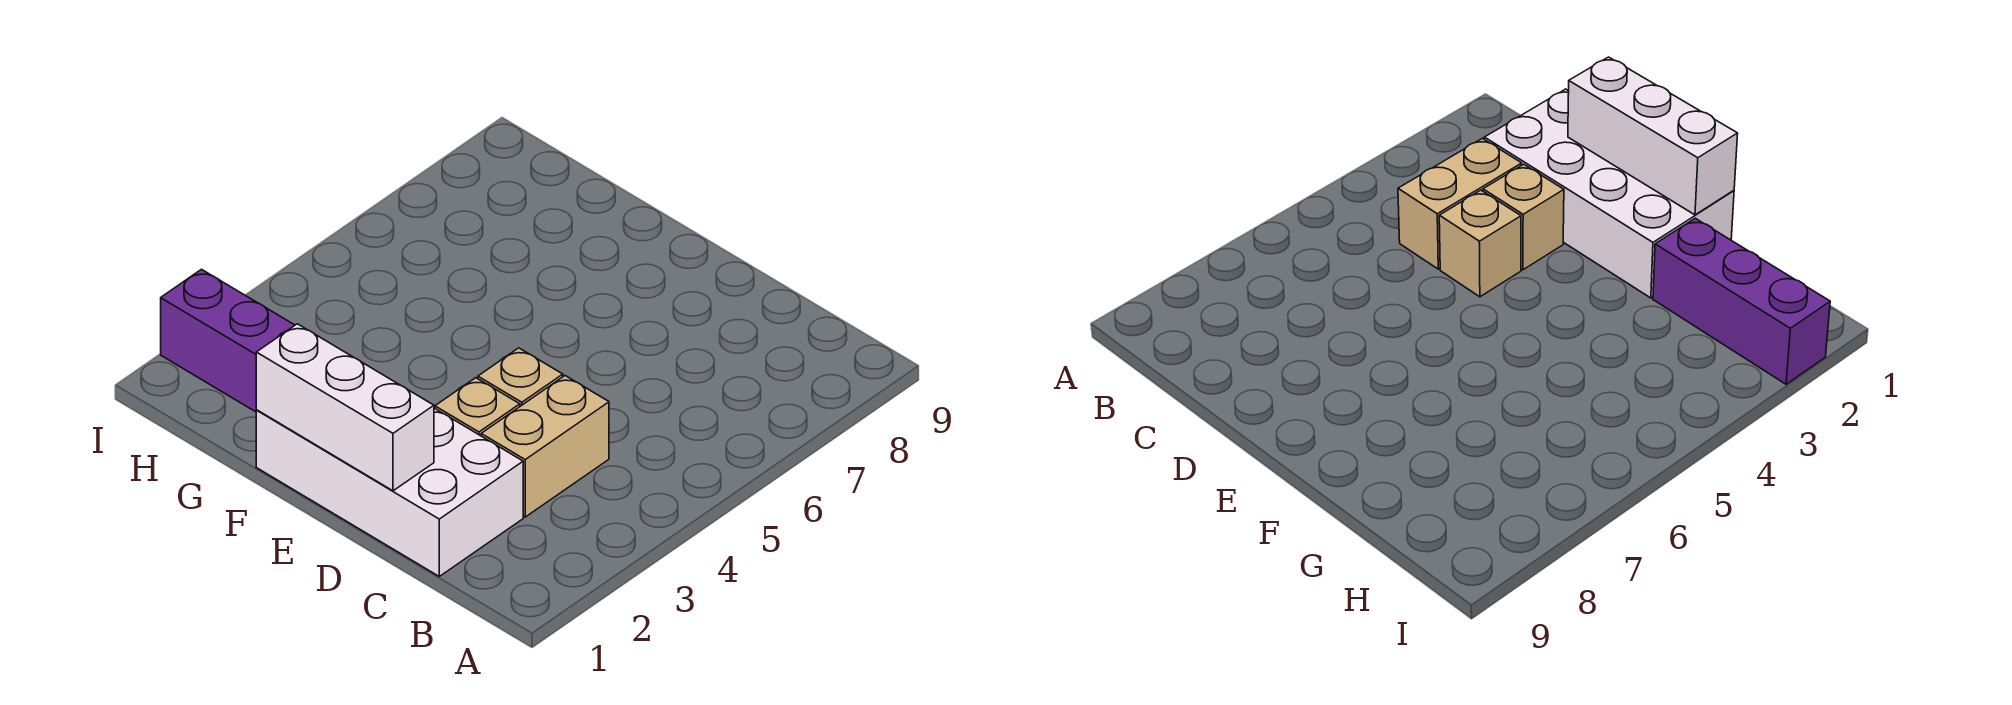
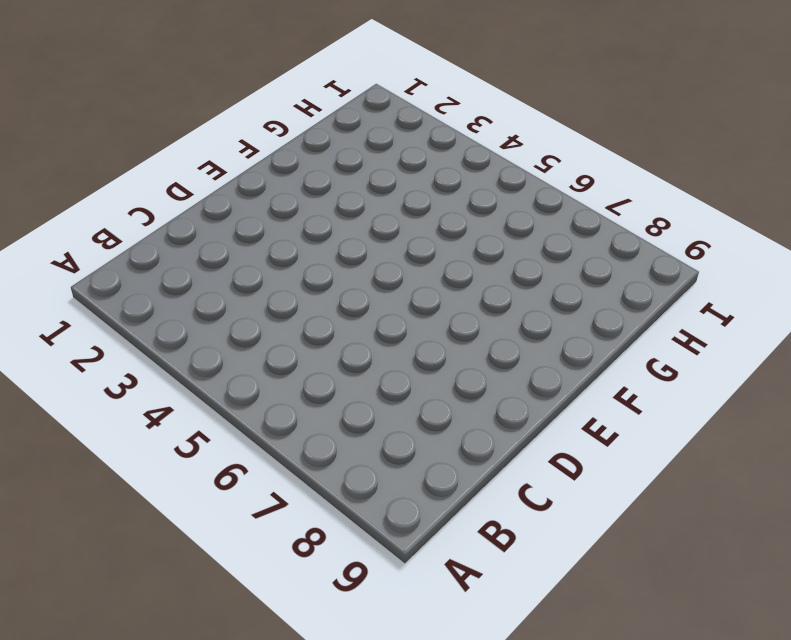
none -> white brick C1:F2 level 1
none -> tan brick C3:C4 level 1

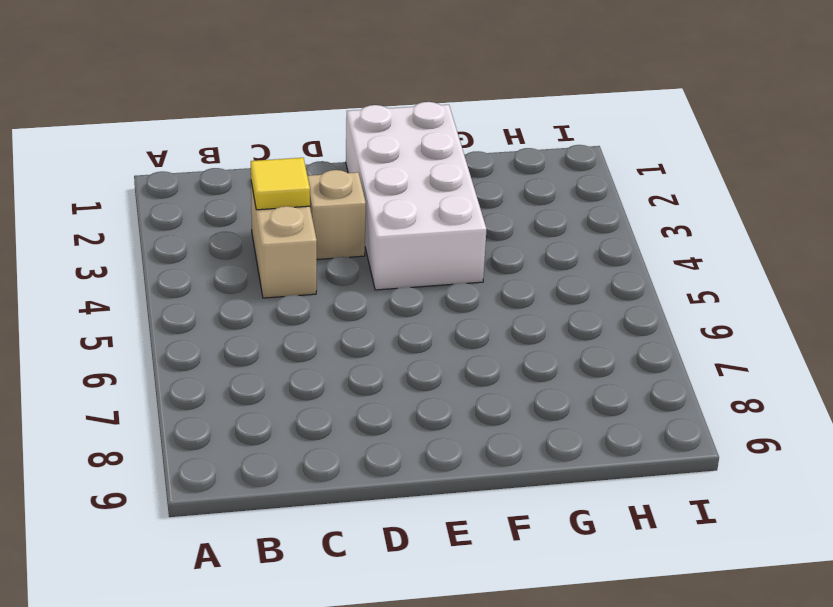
yellow tile C3 level 2 -> none
white brick E1:F4 level 1 -> white brick C1:F2 level 1
none -> tan brick D4 level 1
none -> purple brick G2:I2 level 1

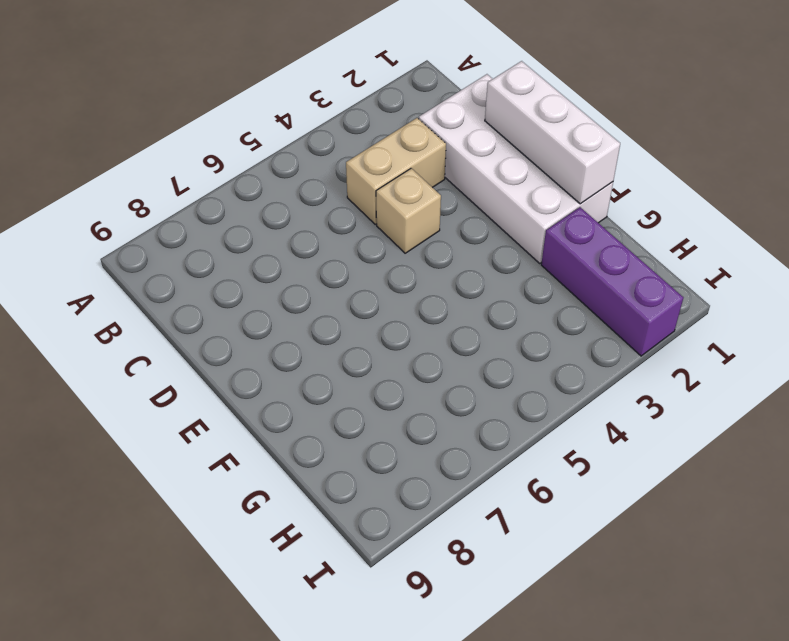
none -> tan brick D3 level 1

